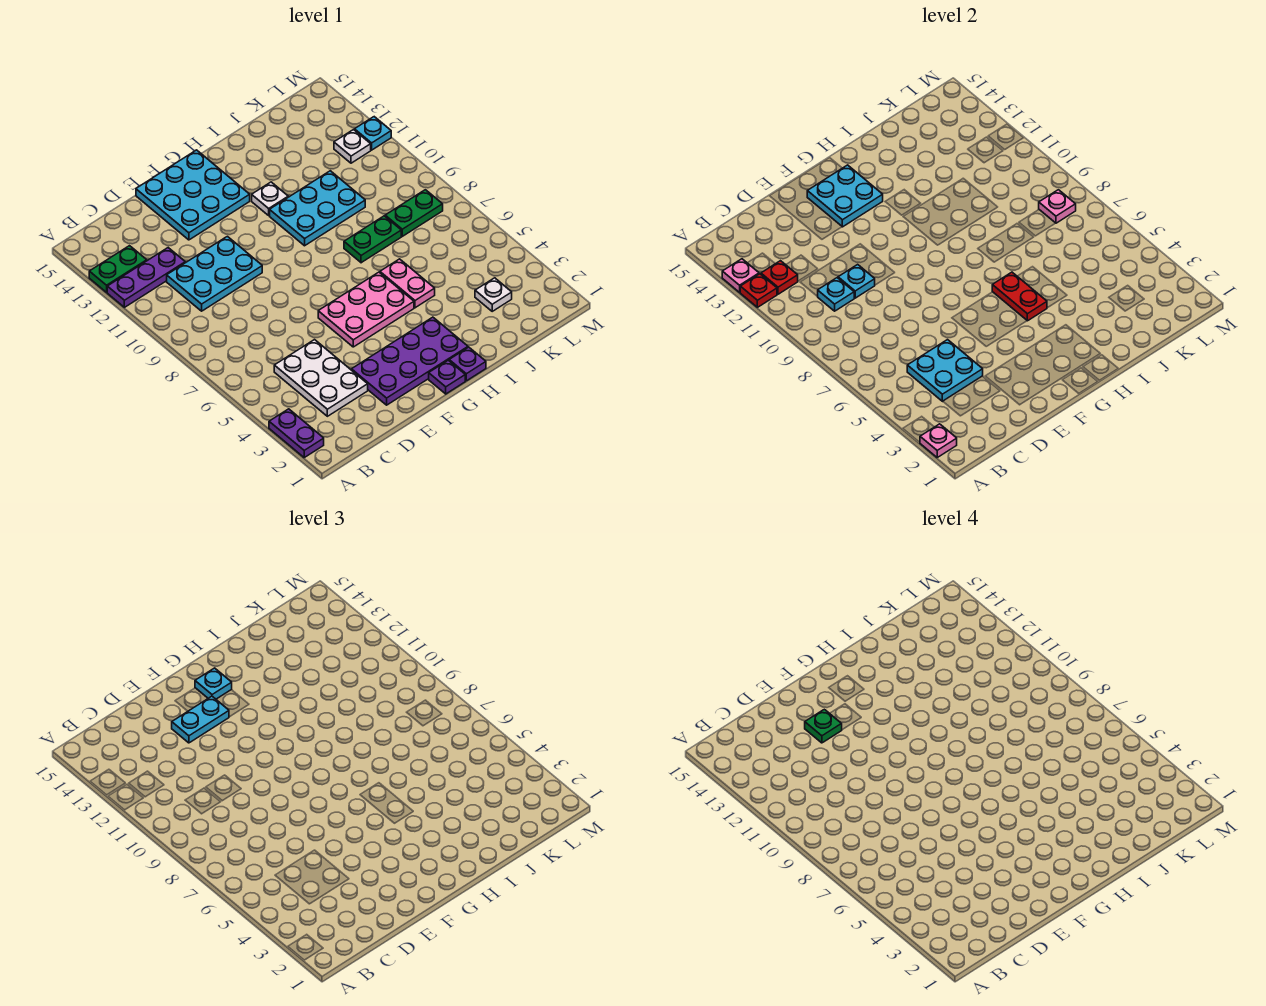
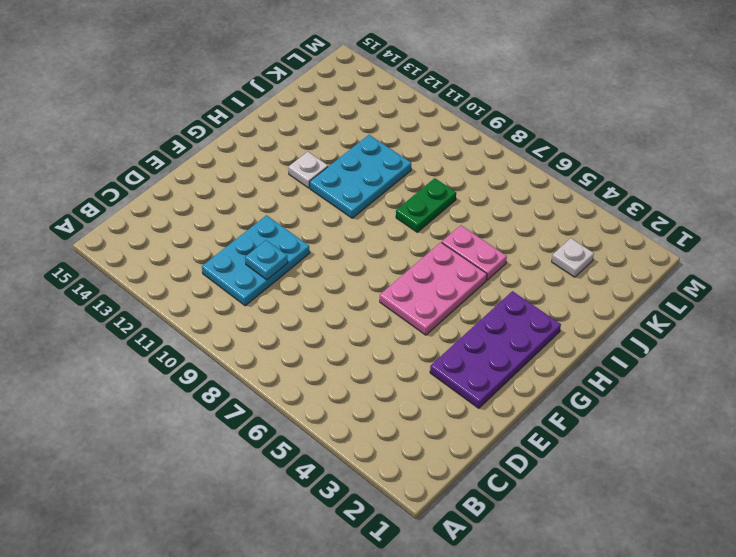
none -> purple plate A2:A3 level 1
none -> purple plate A12:C12 level 1
none -> green plate A13:B13 level 1
none -> white plate C3:D5 level 1

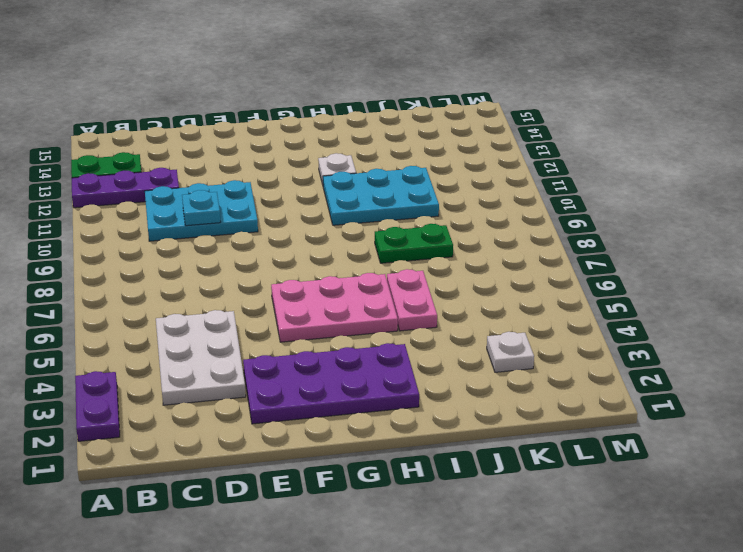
none -> cyan plate E13:G15 level 1
none -> purple plate G1 level 1
none -> purple plate H1 level 1
none -> green plate K8:L8 level 1

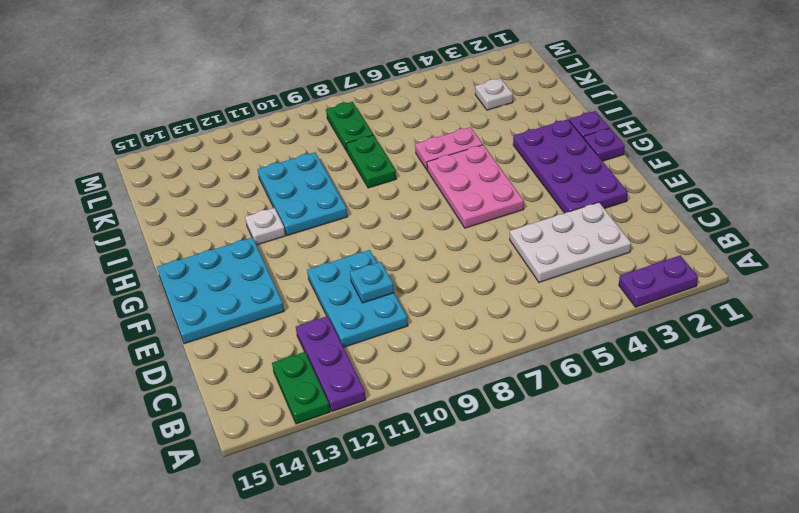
none -> white plate L12 level 1
none -> cyan plate M12 level 1
none -> pink plate A2 level 2
none -> red plate A12 level 2

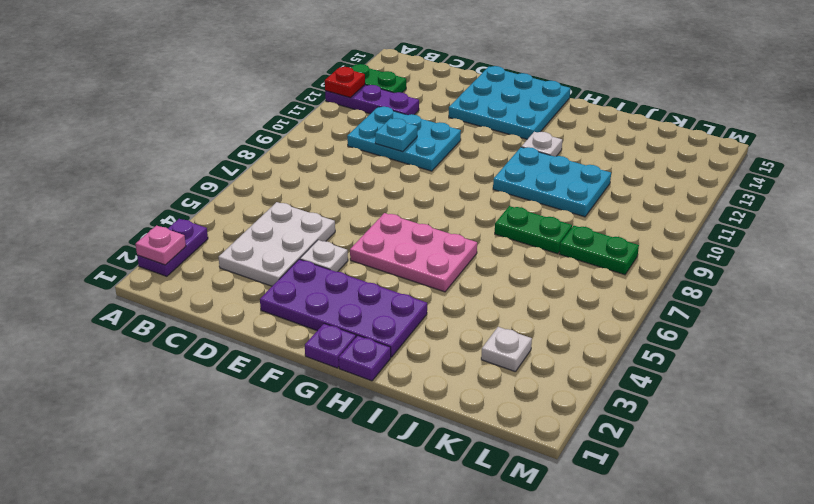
white plate E4 level 1 -> white plate L12 level 1
none -> pink plate I5:I6 level 1
none -> cyan plate M12 level 1
none -> pink plate A13 level 2
none -> red plate B12 level 2

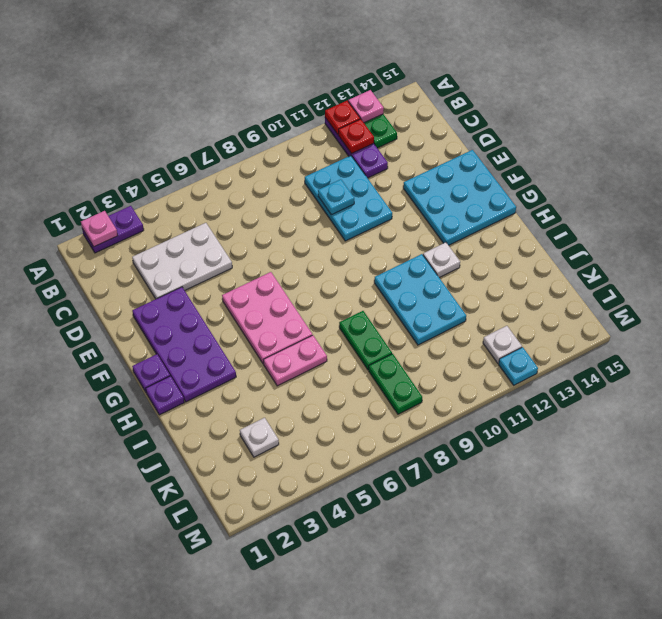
none -> cyan plate C4:D5 level 2
none -> cyan plate C10 level 2
none -> cyan plate F13:G14 level 2
none -> red plate H5:H6 level 2

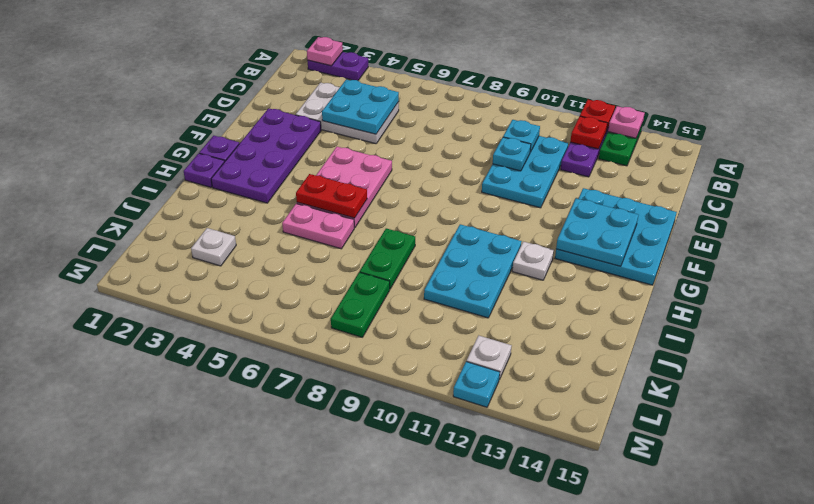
none -> pink plate L8 level 2
none -> cyan plate E13:F13 level 3
none -> cyan plate G14 level 3
none -> green plate E13 level 4

